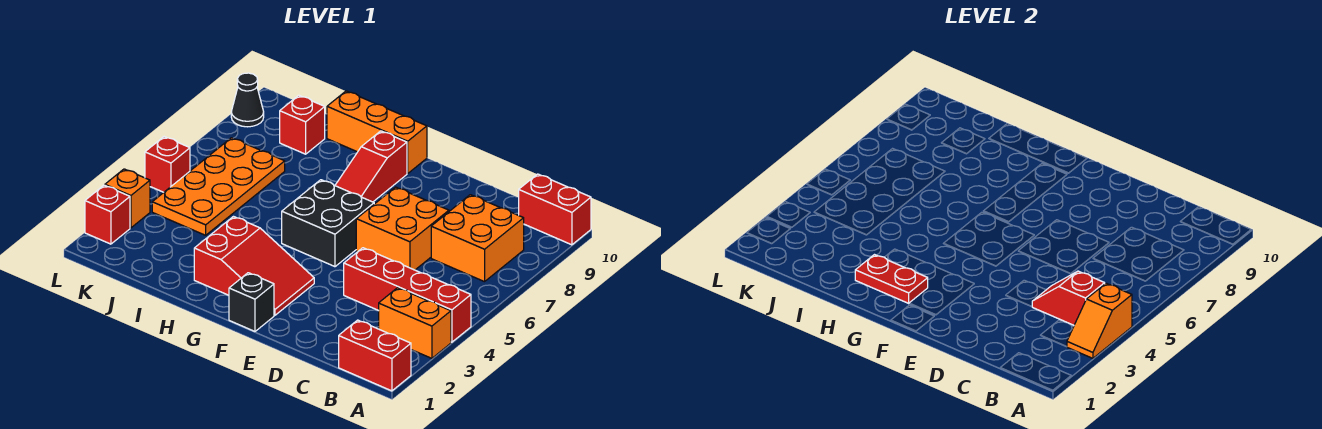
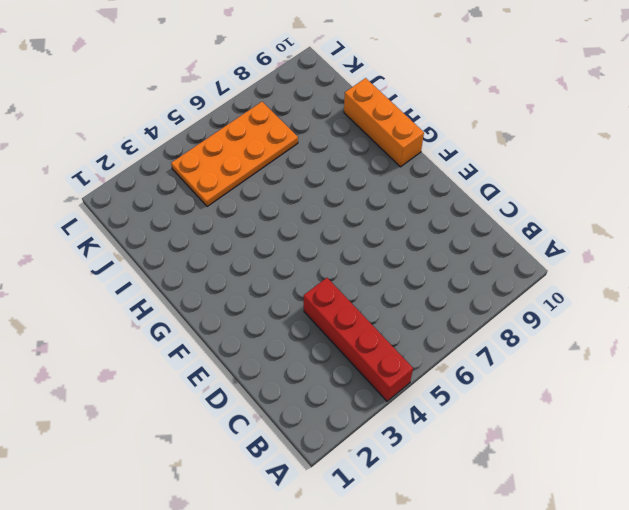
none -> red brick A1:B1 level 1
none -> orange brick A3:B3 level 1
none -> red brick A10:B10 level 1

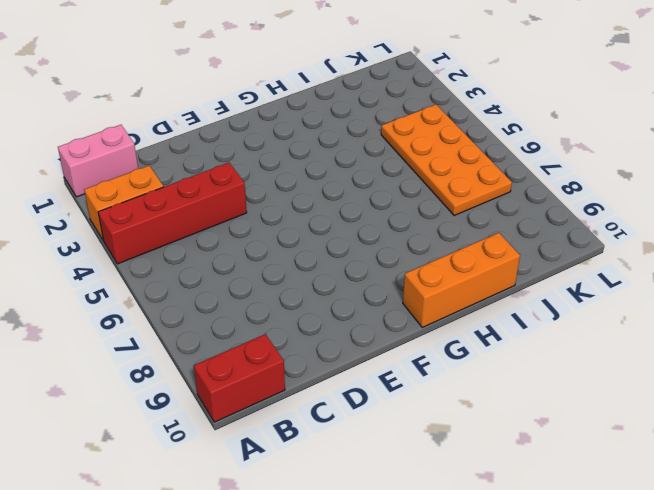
pink brick A1:B1 level 1 -> red brick A1:B1 level 1
none -> orange brick B7:C8 level 1
none -> orange brick D6:E7 level 1
none -> black brick F1 level 1

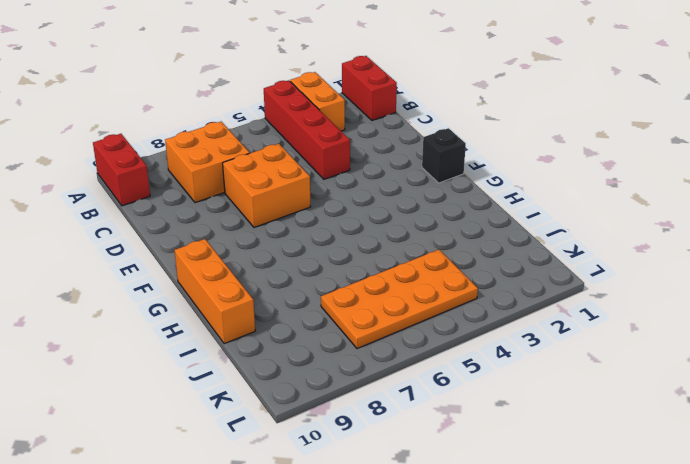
none -> red slope F2:H3 level 1 top H
none -> black brick F5:G6 level 1
none -> red slope G7:G9 level 1 top 9

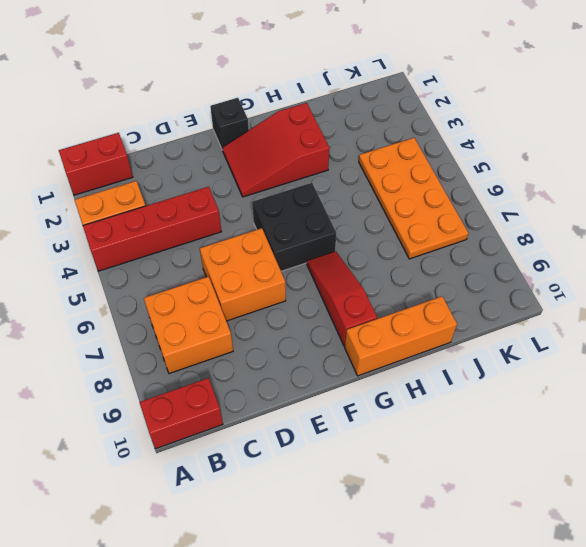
none -> red brick J9 level 1
none -> red brick L2 level 1
none -> orange brick L3 level 1

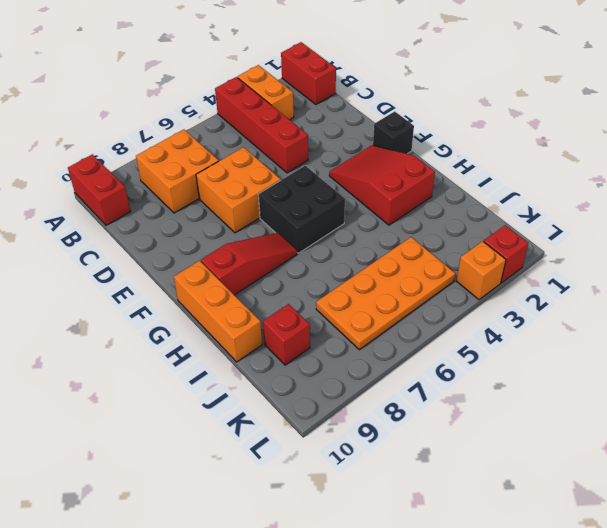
none -> red brick L5 level 1
none -> black cone L9 level 1
none -> orange slope A3:A4 level 2 top 4

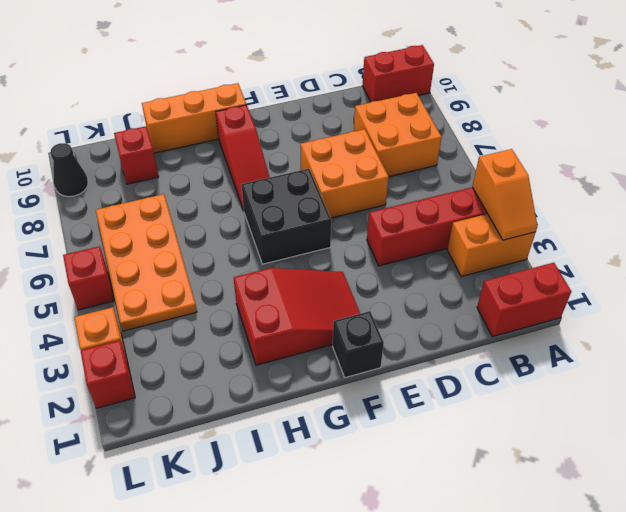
none -> red slope B4:C4 level 2 top B
none -> red plate G2:H2 level 2

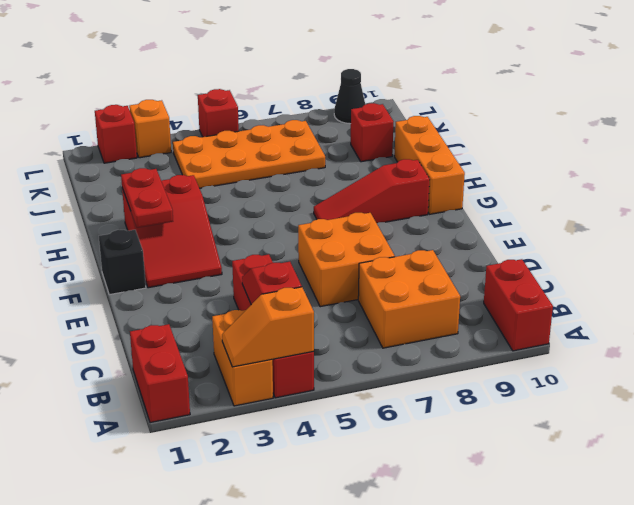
none -> black brick F5:G6 level 1

